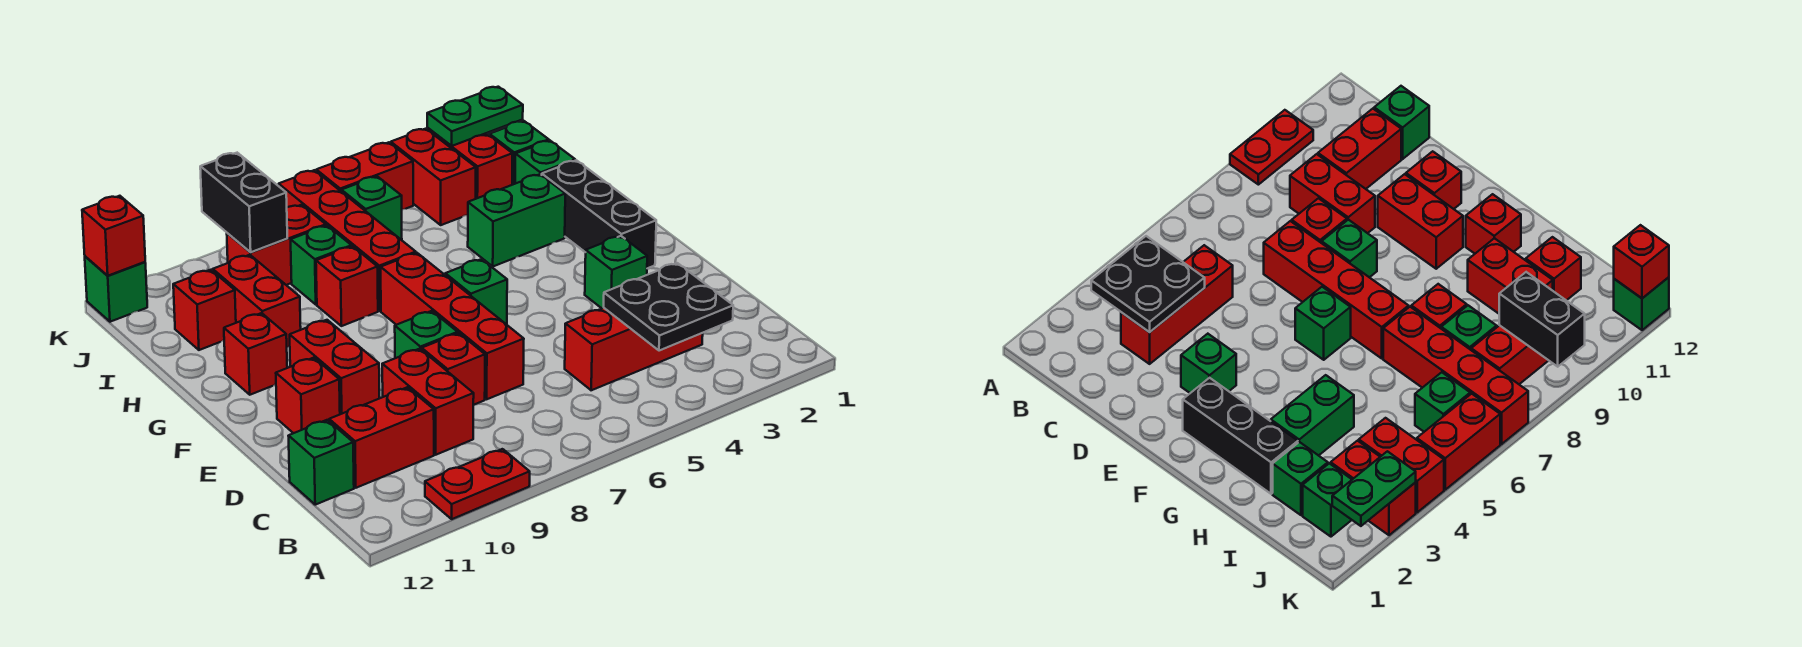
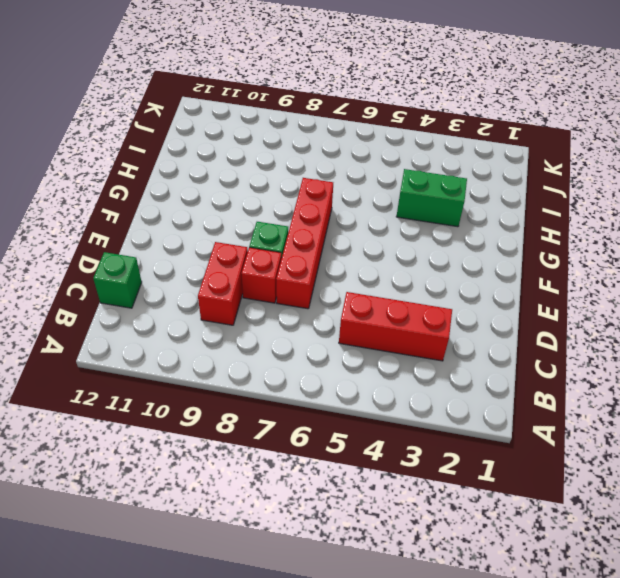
none -> red plate A9:A10 level 1
none -> red brick C10:C11 level 1
none -> green brick E3 level 1
none -> red brick E10:F10 level 1

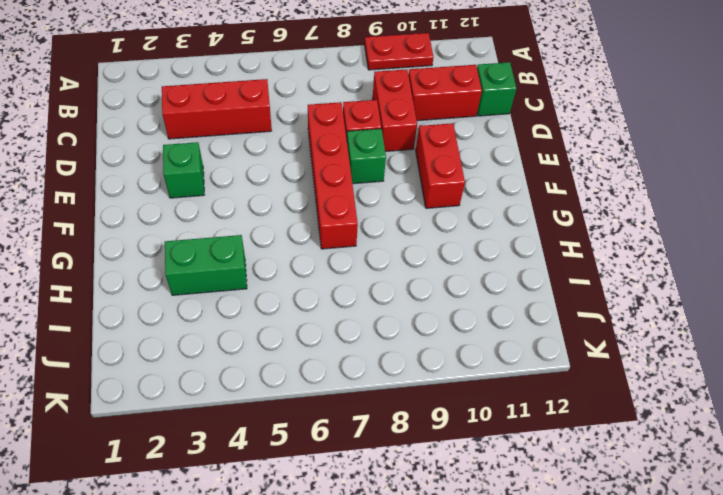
none -> red brick E11 level 1
none -> black brick F2:H2 level 1
none -> green brick F6 level 1
none -> red brick G11 level 1

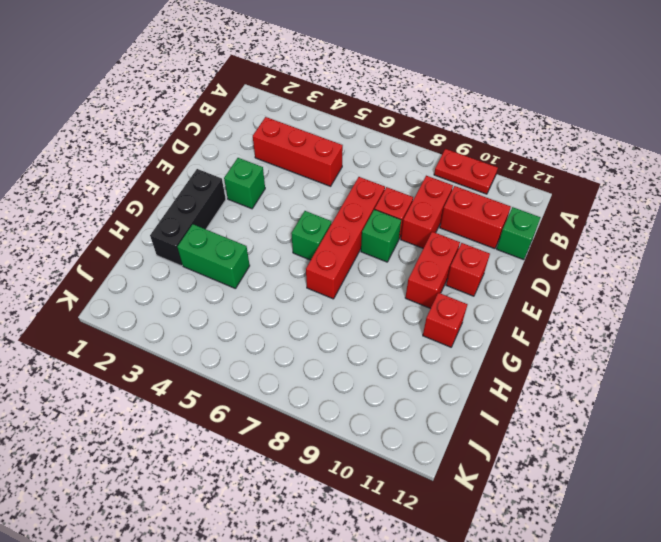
none -> red brick H7:K7 level 1
none -> red brick H8 level 1
none -> red brick H10:I10 level 1
none -> green brick I2 level 1

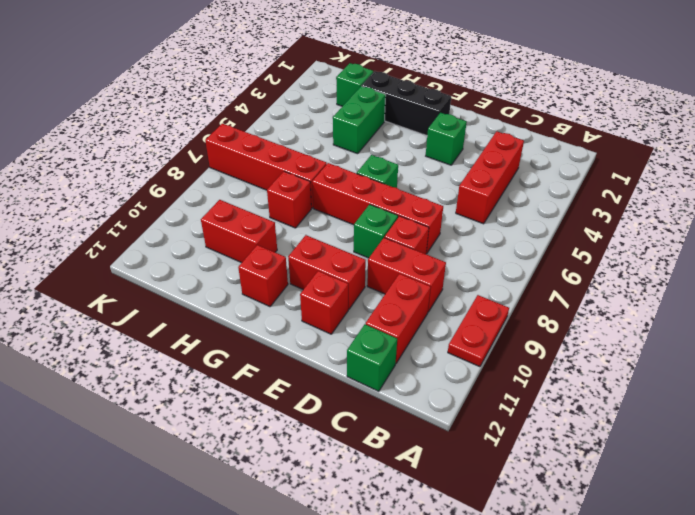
none -> green brick I8 level 1
none -> red brick I11 level 1
none -> green brick J2 level 1
none -> red brick J3:K3 level 1

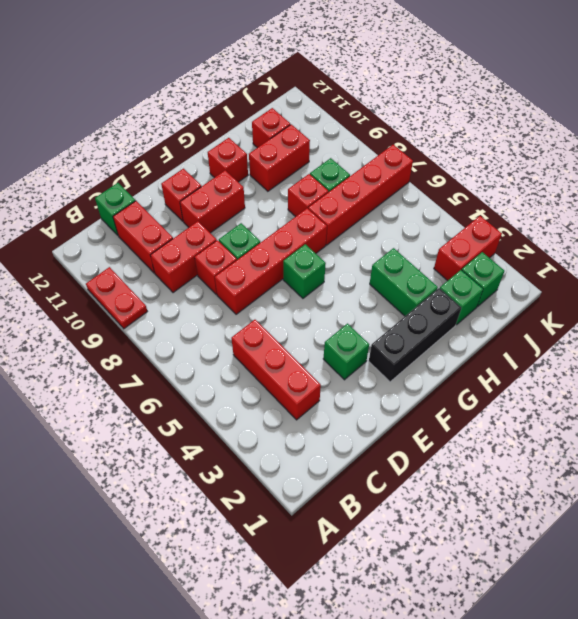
none -> red brick J4:K4 level 1
none -> green brick J6 level 1
none -> red brick J8:J9 level 1
none -> red brick K5:K6 level 1

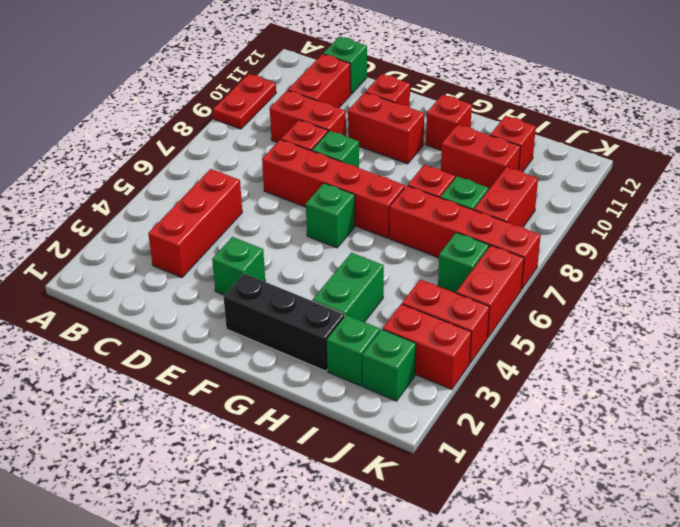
none -> green brick K12 level 1
none -> black plate B3:C4 level 2
none -> black brick J9:K9 level 2
none -> green plate K2:K3 level 2

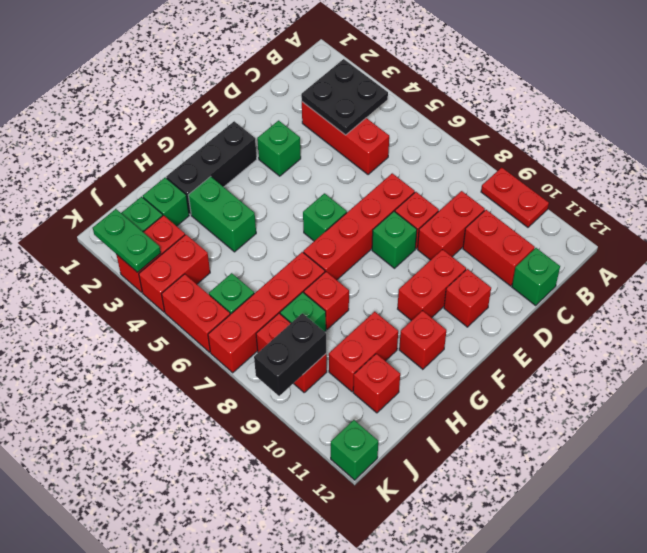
none -> red brick K12 level 2

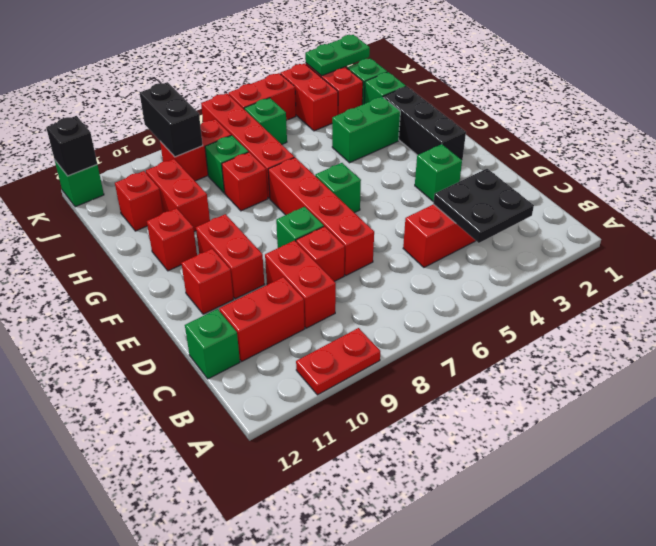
black brick K12 level 2 -> red brick K12 level 2

